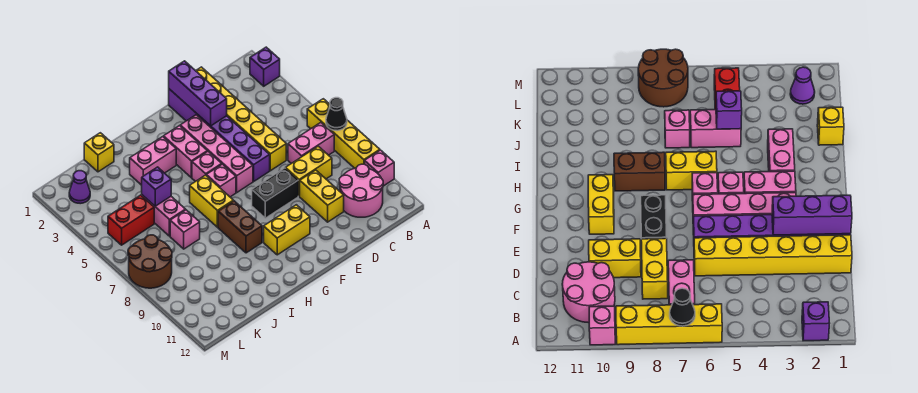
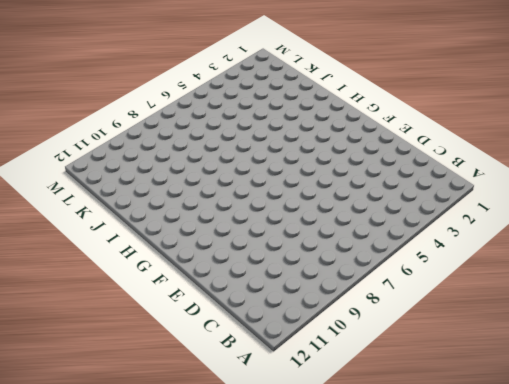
none -> purple brick A2 level 1
none -> yellow brick A6:A9 level 1
none -> pink brick A10 level 1

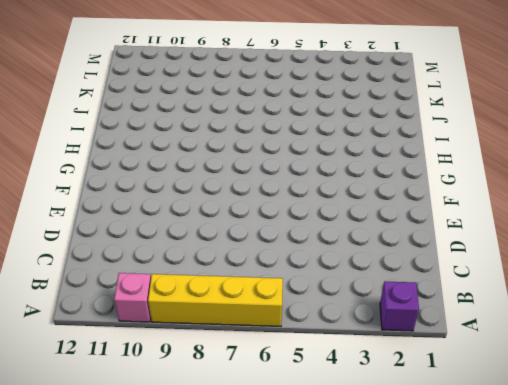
none -> pink brick B7:C7 level 1
none -> pink round brick B10:C11 level 1
none -> yellow brick C8:D8 level 1

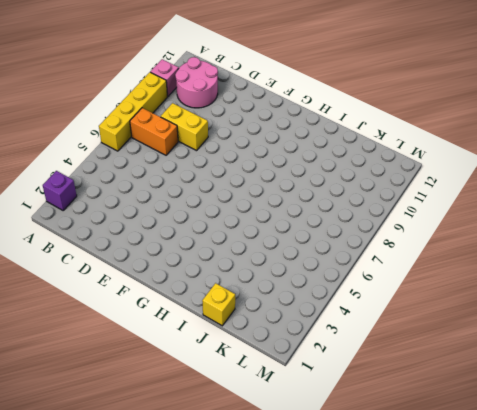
orange brick B7:C7 level 1 -> pink brick B7:C7 level 1
none -> yellow brick D1:D6 level 1
none -> yellow brick D9:D10 level 1
none -> purple brick E1:E6 level 1

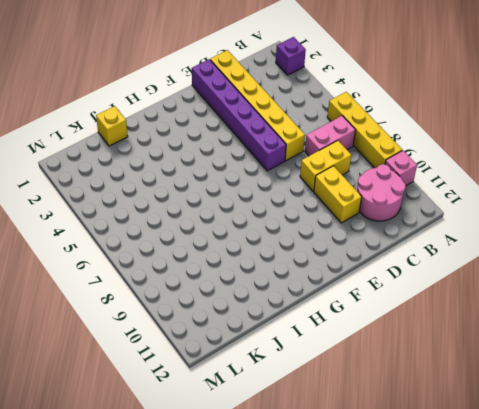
none -> black brick E8:F8 level 1
none -> pink brick F3:F6 level 1
none -> yellow brick F10:G10 level 1

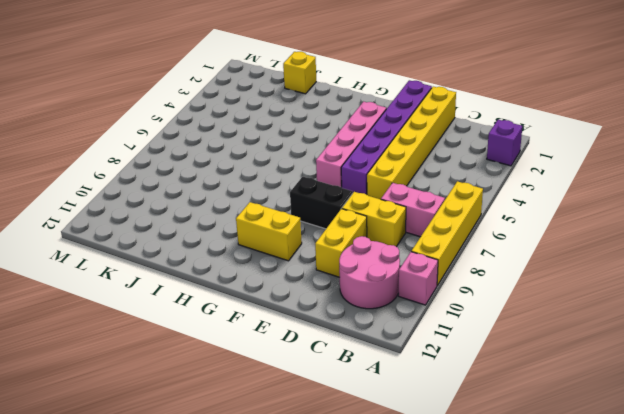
none -> pink brick G3:G4 level 1
none -> pink brick G5 level 1
none -> pink brick G6 level 1

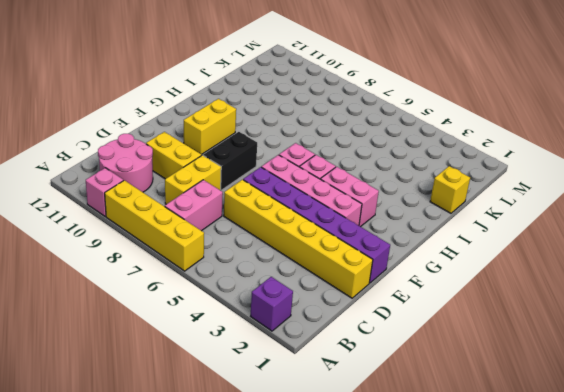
none -> pink brick H3:I3 level 1
none -> yellow brick H6:H7 level 1
none -> brown brick H8:H9 level 1

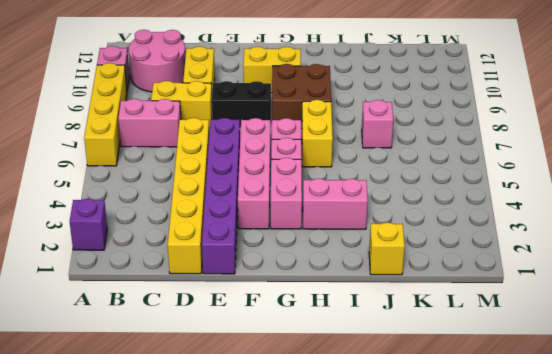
brown brick G8:H9 level 1 -> brown brick H8:H9 level 1
none -> pink brick J5:J6 level 1
none -> red brick K5:L5 level 1
none -> purple cone L2 level 1

